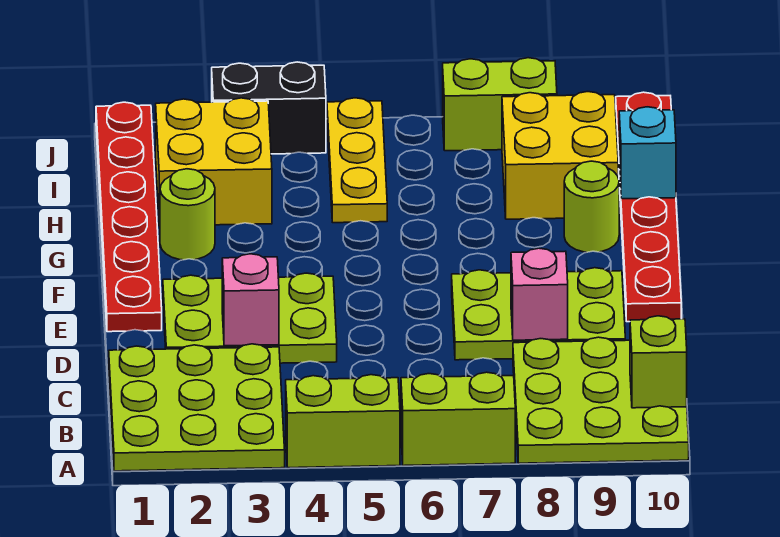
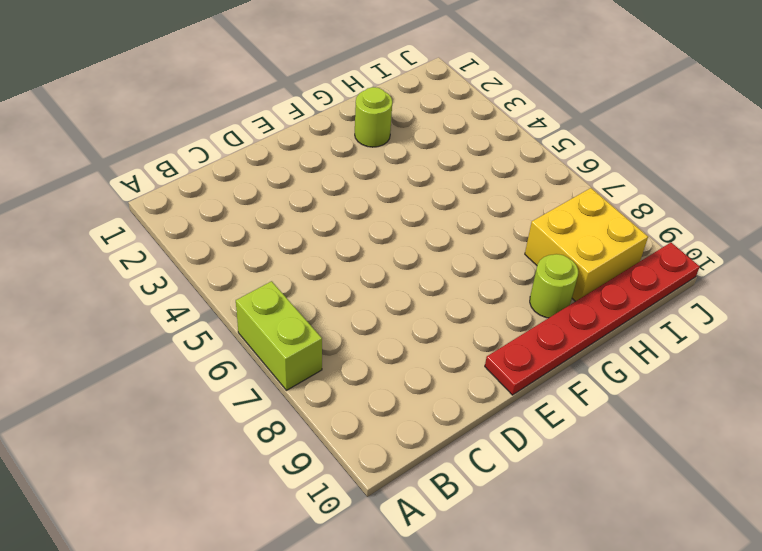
none -> lime plate A1:C3 level 1
none -> lime brick A4:A5 level 1
none -> lime plate A8:C10 level 1

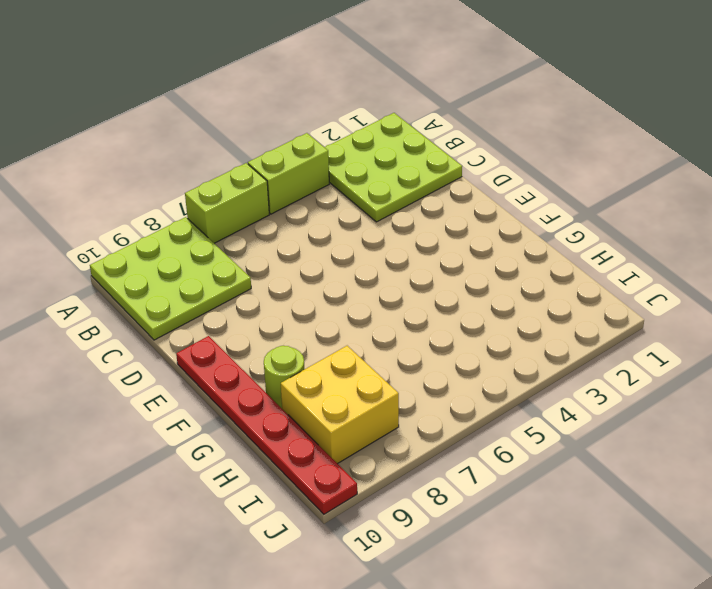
none -> lime plate D2:E4 level 1
none -> lime plate D7:E9 level 1
none -> red plate E1:J1 level 1

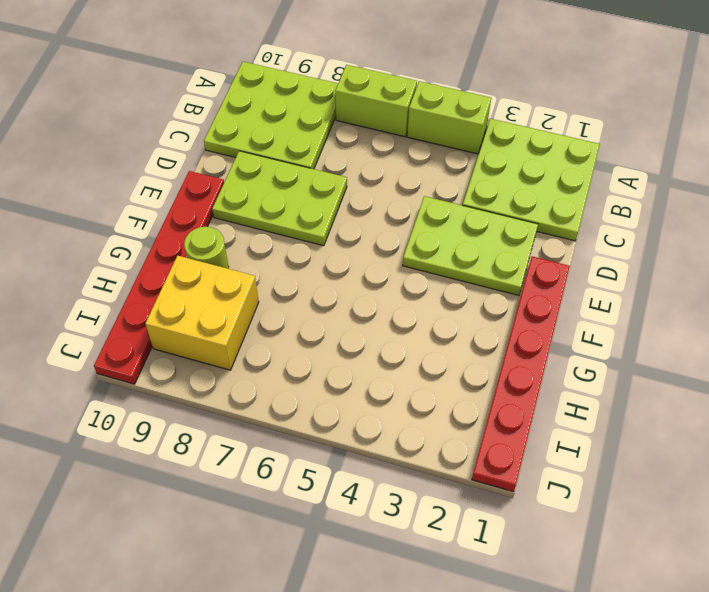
none -> lime round brick G2 level 1
none -> yellow brick H2:I3 level 1
none -> yellow plate H5:J5 level 1

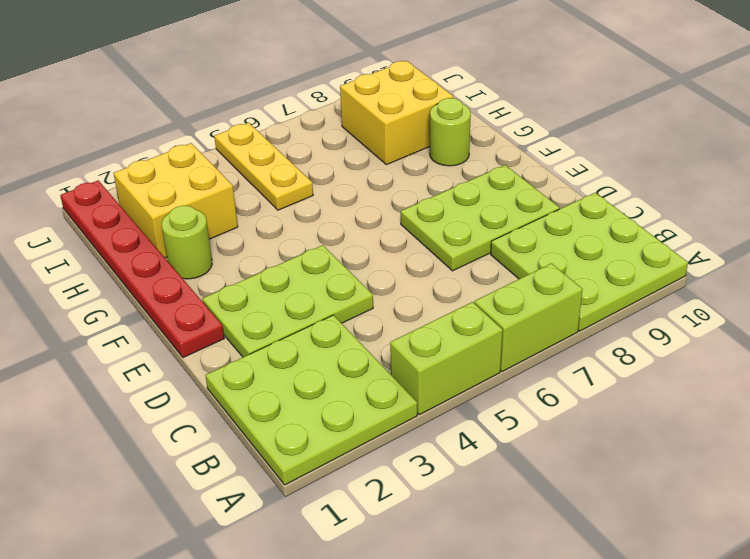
none -> red plate E10:J10 level 1
none -> black brick J3:J4 level 1
none -> lime brick J7:J8 level 1

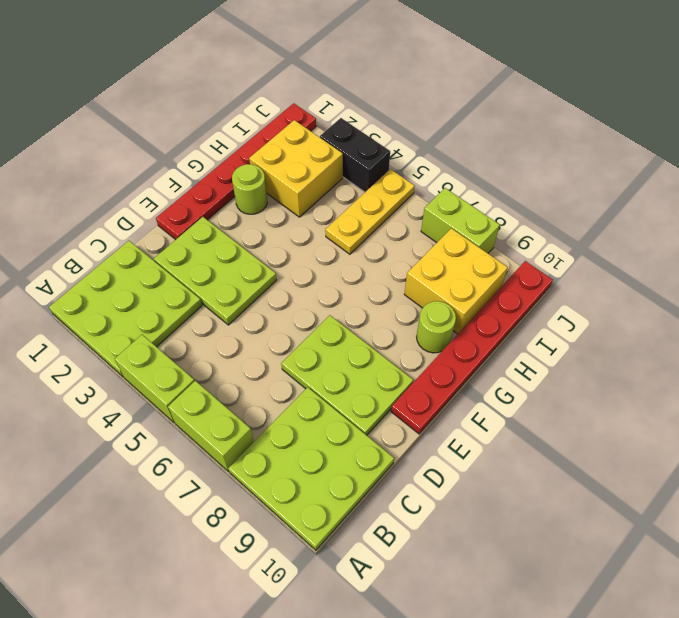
none -> lime brick B10 level 2
none -> pink brick D3 level 2
none -> pink brick D8 level 2

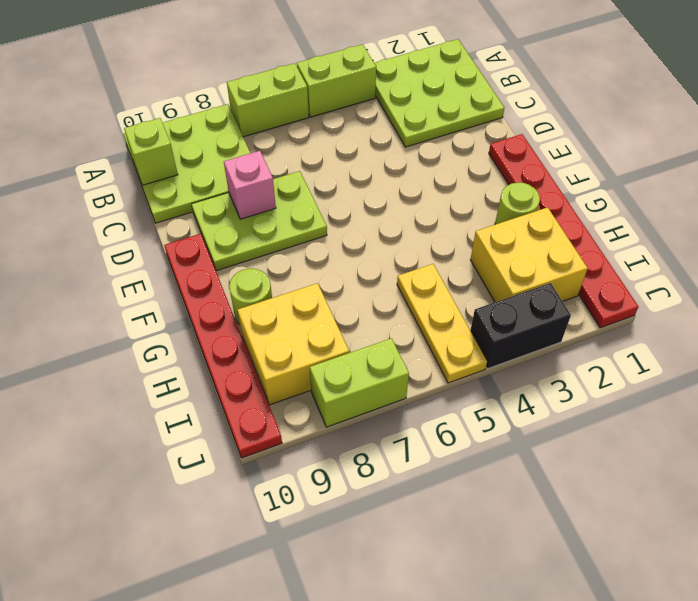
none -> lime plate D2:E4 level 1
none -> pink brick D3 level 2
none -> cyan brick H10 level 2

